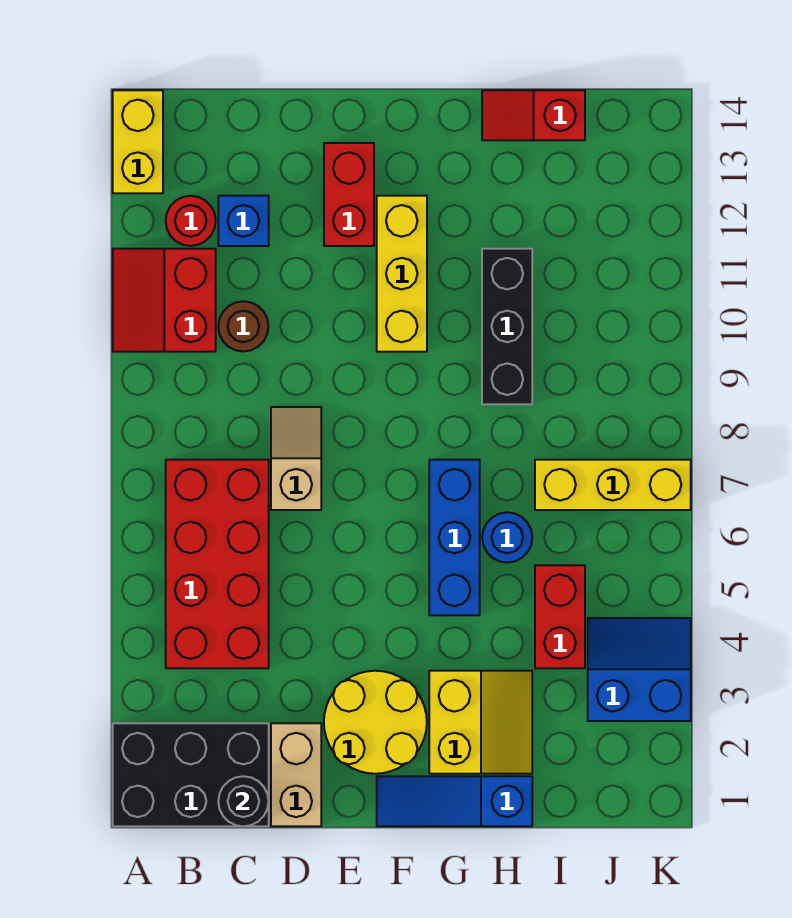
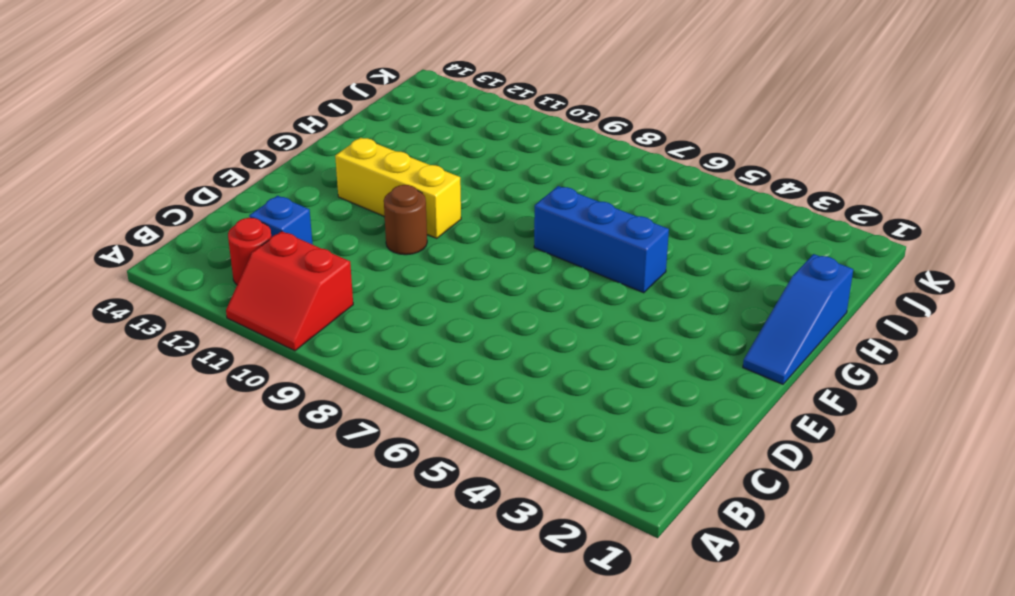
brown round brick E10 level 1 -> brown round brick C10 level 1
none -> black brick A1:C2 level 1
none -> yellow brick A13:A14 level 1
none -> red brick B4:C7 level 1

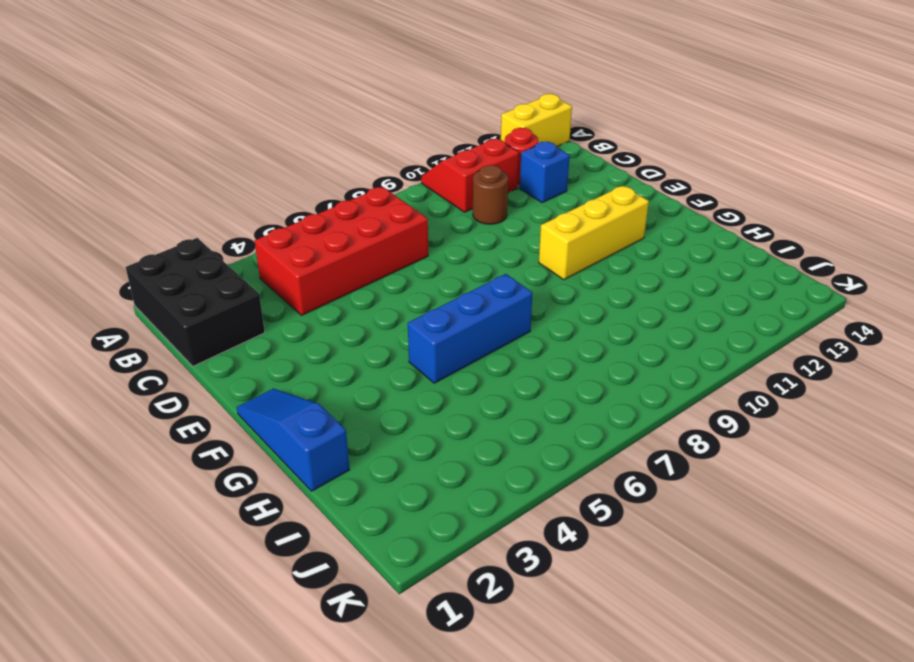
none -> tan brick D1:D2 level 1
none -> tan slope D7:D8 level 1 top 7
none -> yellow round brick E2:F3 level 1

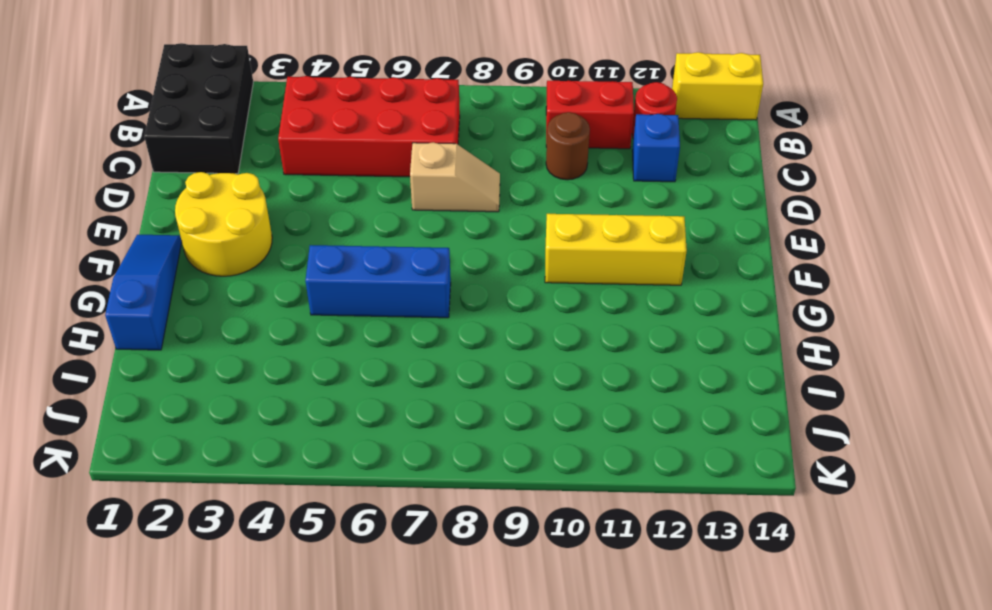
none -> tan brick D1:D2 level 1
none -> red brick E12:E13 level 1
none -> yellow slope G2:H3 level 1 top G

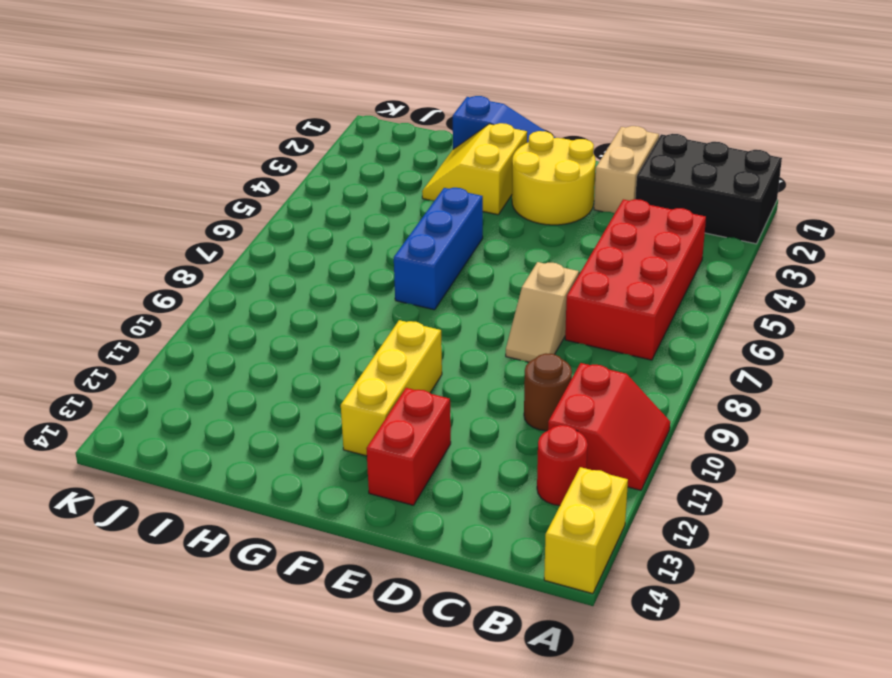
none -> blue brick C12 level 1
none -> blue round brick H6 level 1
none -> black brick H9:H11 level 1

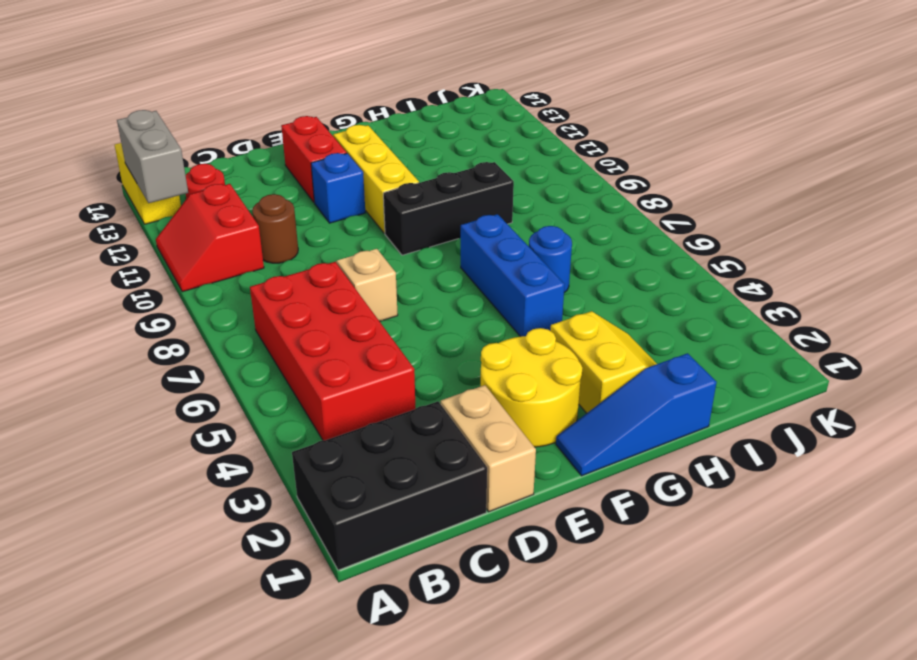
grey brick A12:A13 level 2 -> none
blue brick E11 level 1 -> blue brick C12 level 1
black brick F9:H9 level 1 -> black brick H9:H11 level 1
none -> red slope H14:I14 level 1 top I
none -> red brick I4:I5 level 1
none -> yellow brick I7:K7 level 1

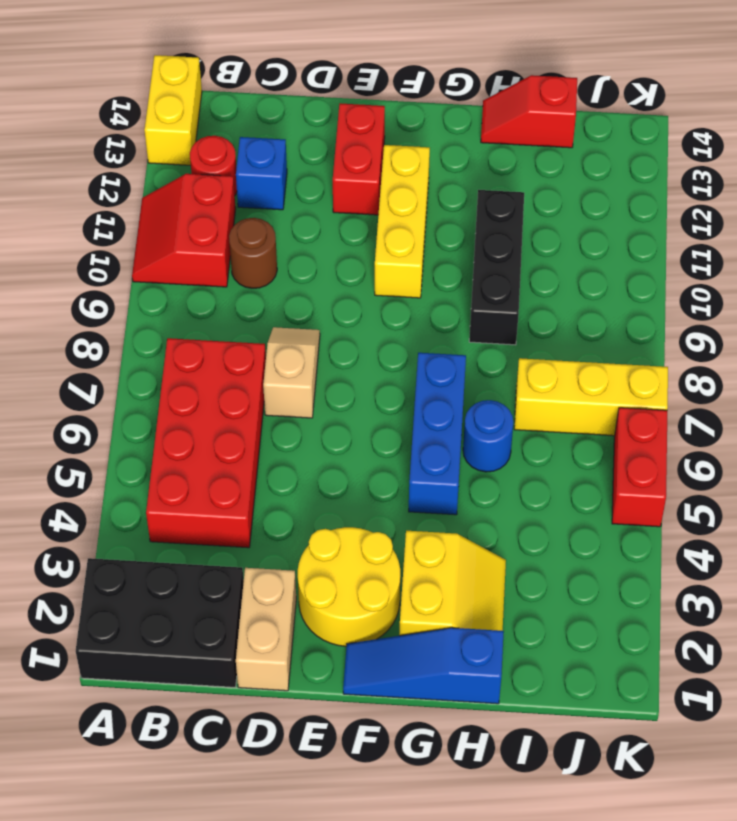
red brick K5:K6 level 1 -> red brick I4:I5 level 1
none -> blue slope J3:K4 level 1 top 3
none -> black round brick C1 level 2

